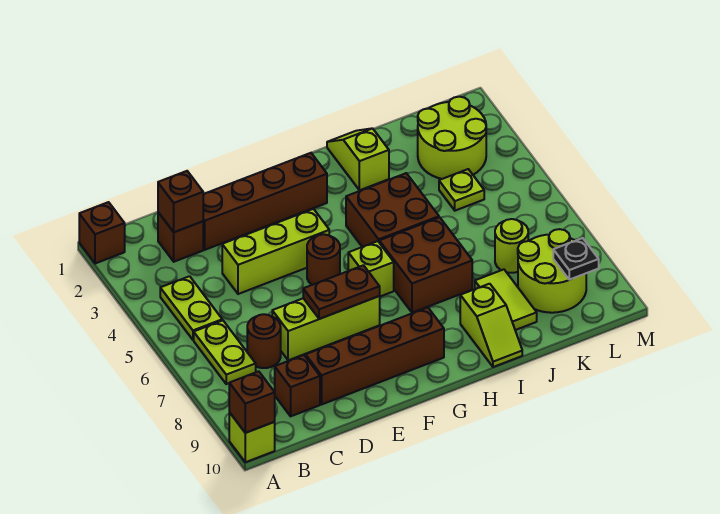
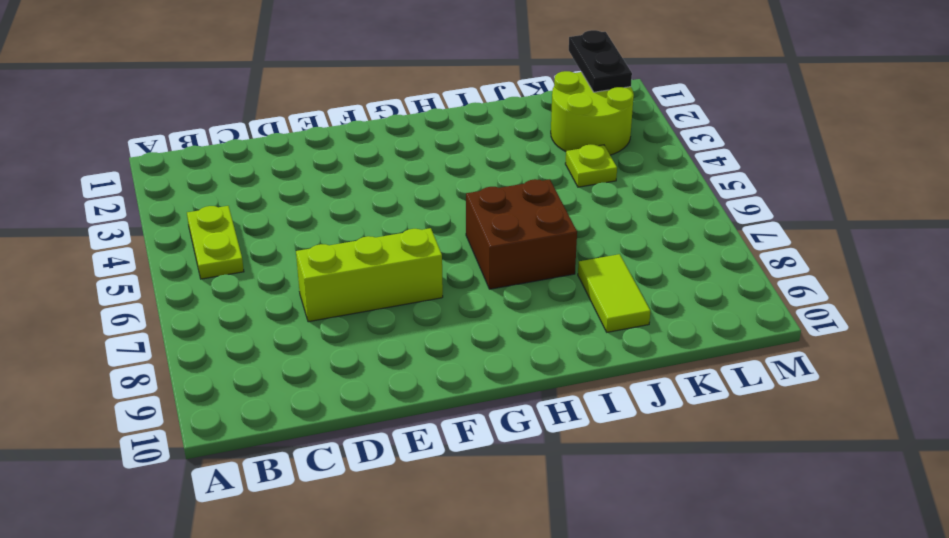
black plate L1:L2 level 2 -> none
none -> brown brick A1 level 1
none -> lime brick A10 level 1
none -> lime plate B6:B7 level 1

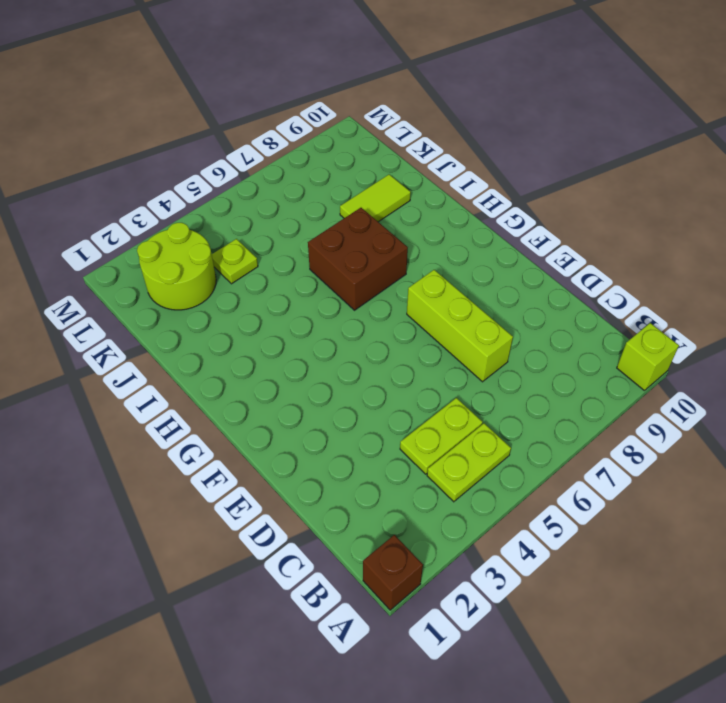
lime plate C4:C5 level 1 -> lime plate B6:B7 level 1
none -> brown brick C2 level 1
none -> brown round brick C7 level 1
none -> brown brick C9 level 1

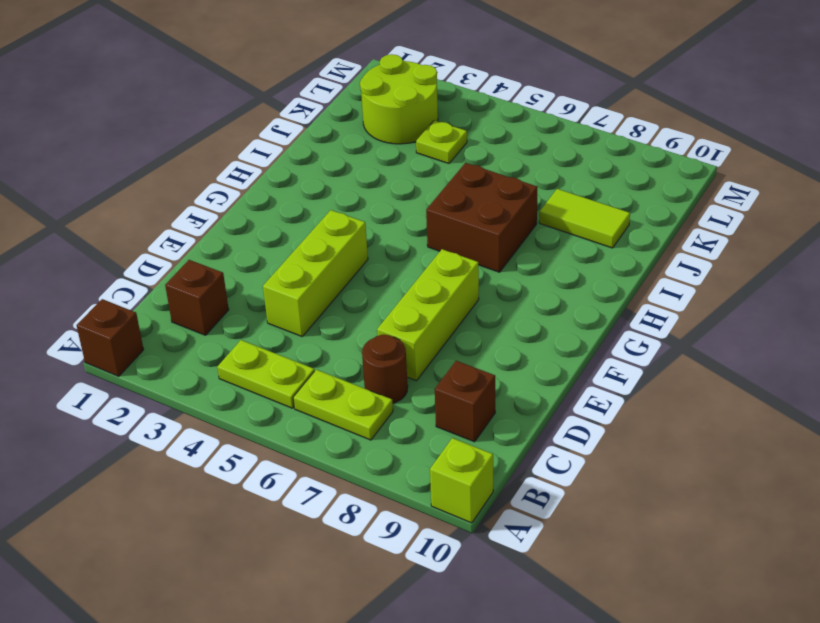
none -> brown brick D2:G2 level 1
none -> brown brick D9:G9 level 1
none -> brown round brick F5 level 1

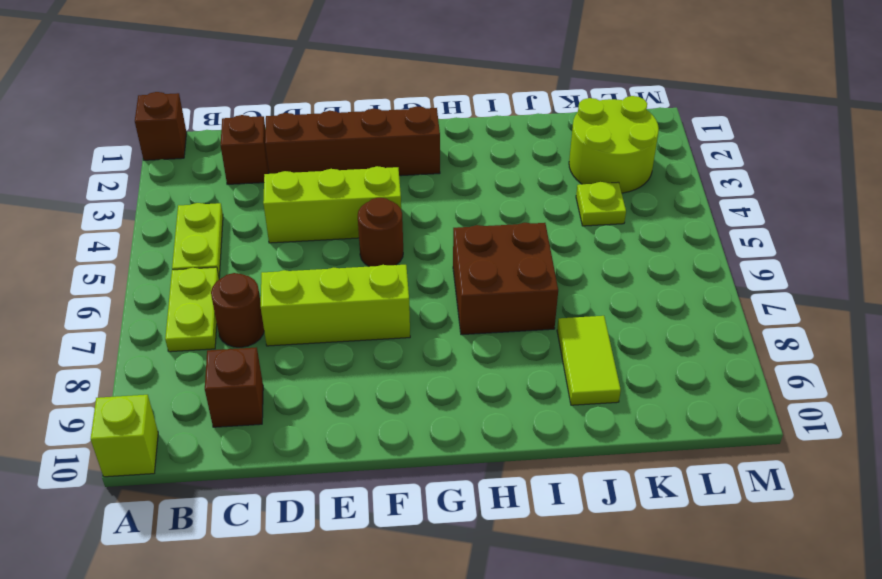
none -> brown brick D9:G9 level 1
none -> lime brick G6 level 1
none -> brown brick H4:I5 level 1

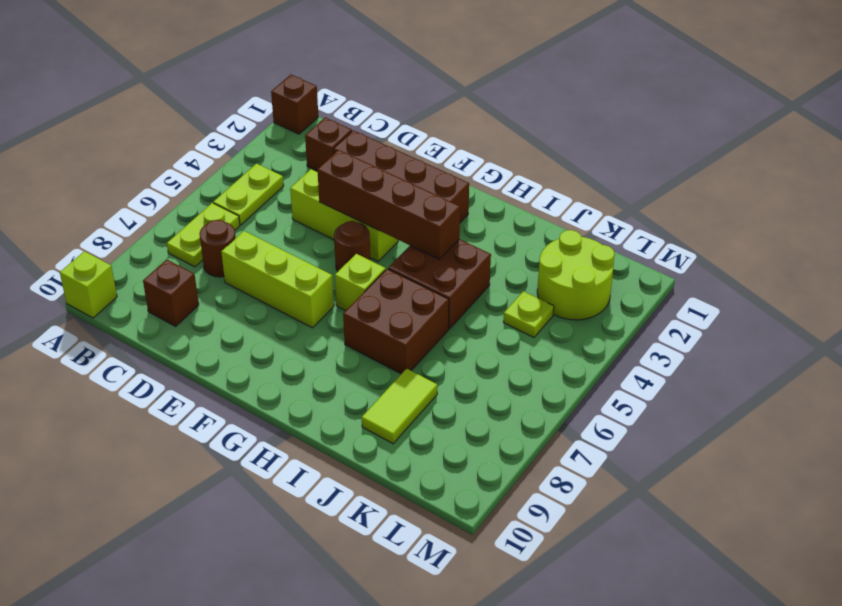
brown brick E4:H4 level 2 -> brown brick D9:G9 level 1
none -> lime slope I1:I2 level 1 top 2
none -> lime slope I9:I10 level 1 top 9
none -> lime round brick K7 level 1

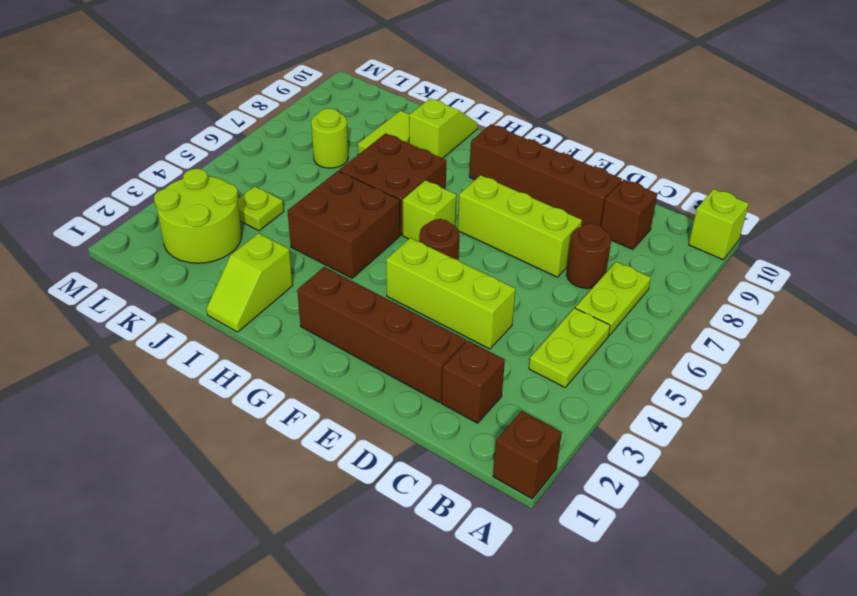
none -> lime round brick K8:L9 level 1
none -> brown brick A10 level 2
none -> brown brick C2 level 2

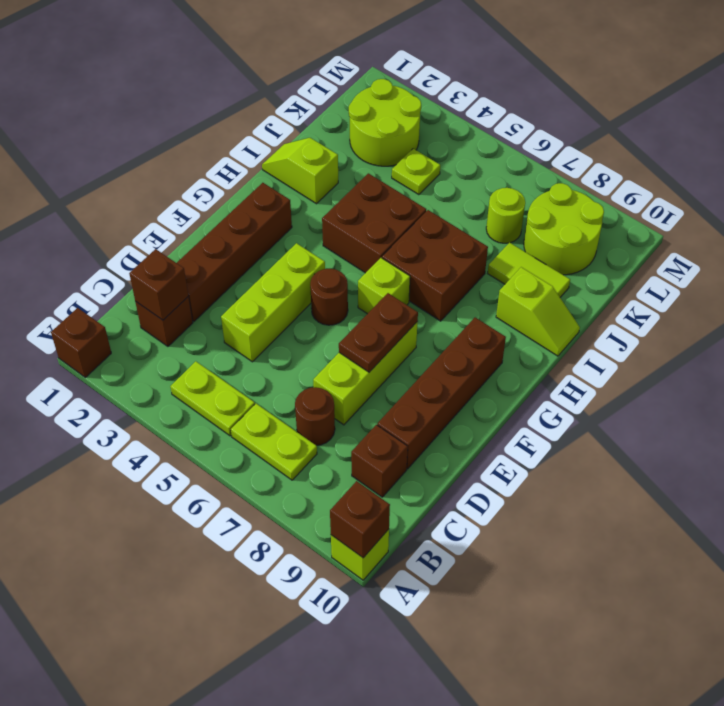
none -> black plate L9 level 2

